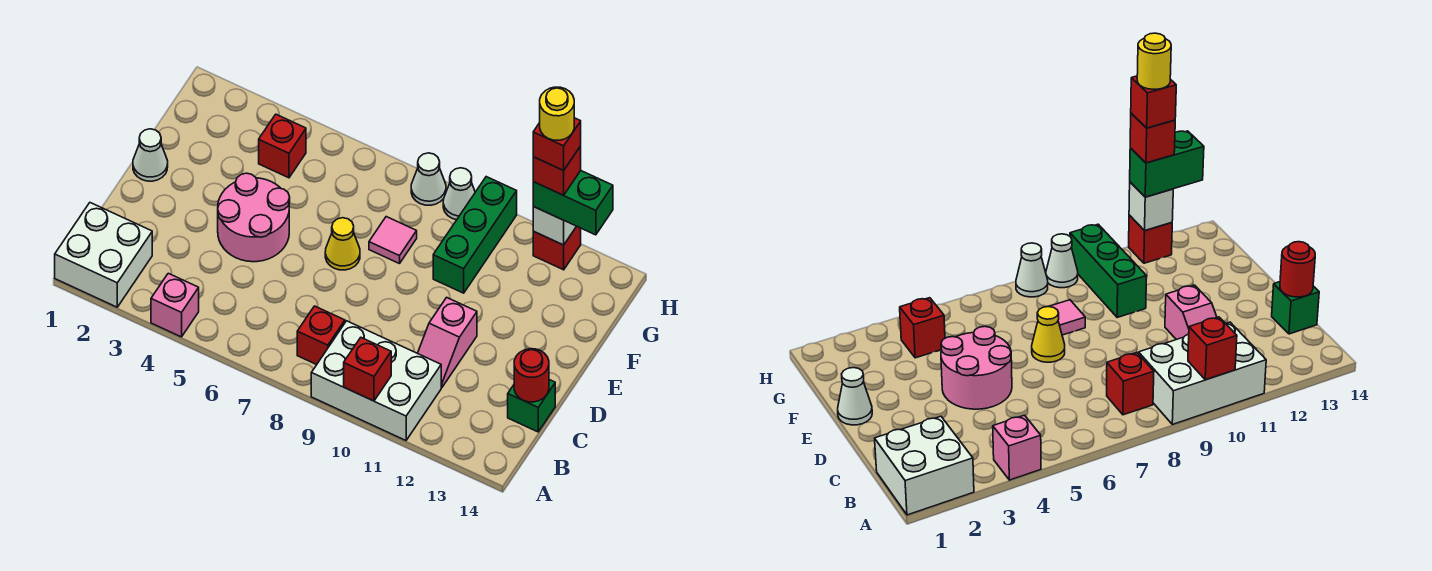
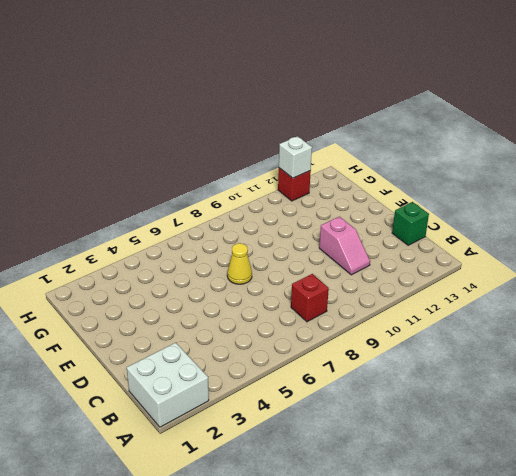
none -> pink brick A4 level 1
none -> white brick A9:B11 level 1
none -> pink round brick D4:E5 level 1

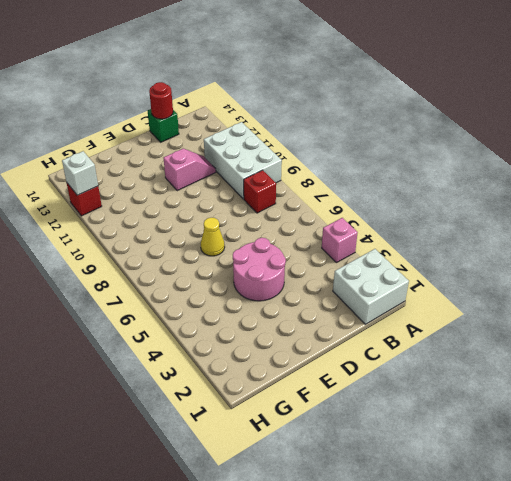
none -> white cone E1 level 1
none -> pink tile F8 level 1
none -> green brick F10:H10 level 1

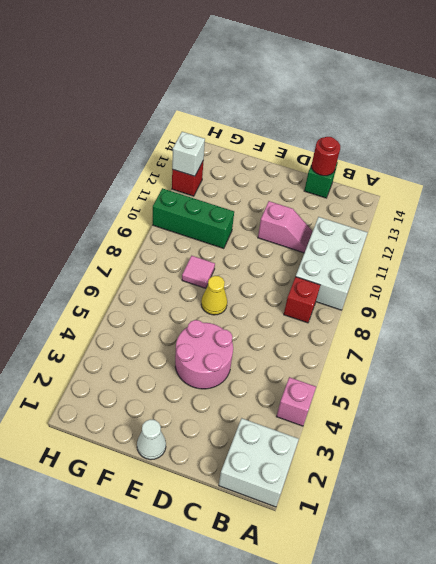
none -> red brick G4 level 1
none -> white cone H8 level 1
none -> white cone H9 level 1

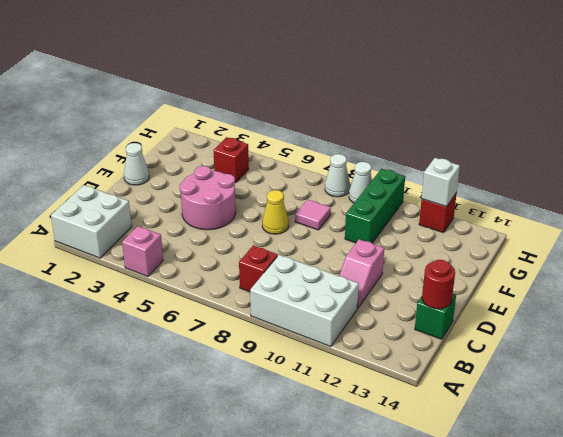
none -> red brick A10 level 2
none -> green brick H12:H13 level 3
none -> red brick H12 level 4

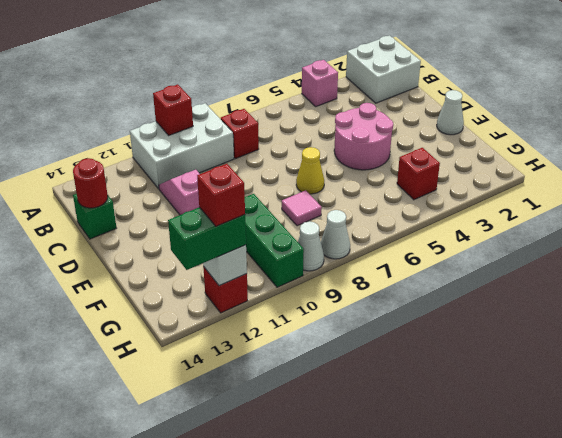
none -> red brick H12 level 5
none -> yellow round brick H12 level 6

